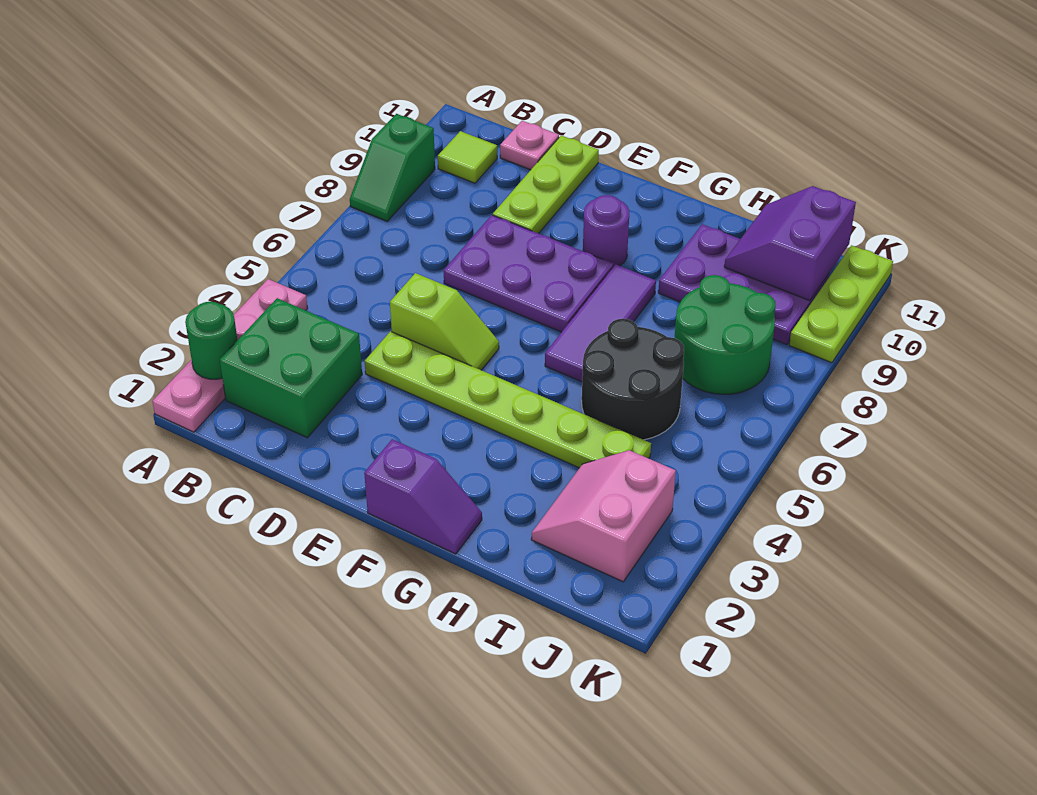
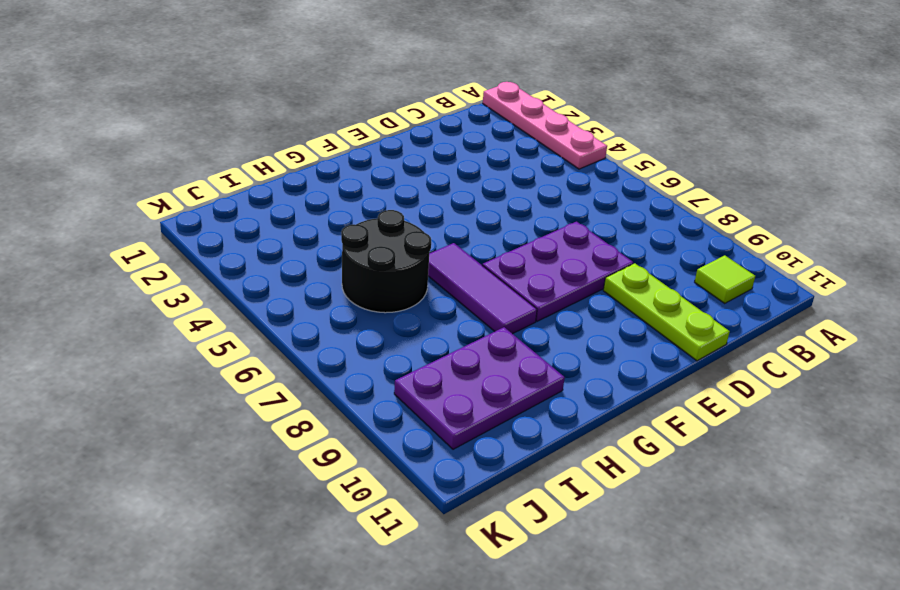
none -> green slope A8:A9 level 1 top 9
none -> green brick B2:C3 level 1
none -> pink plate C11 level 1

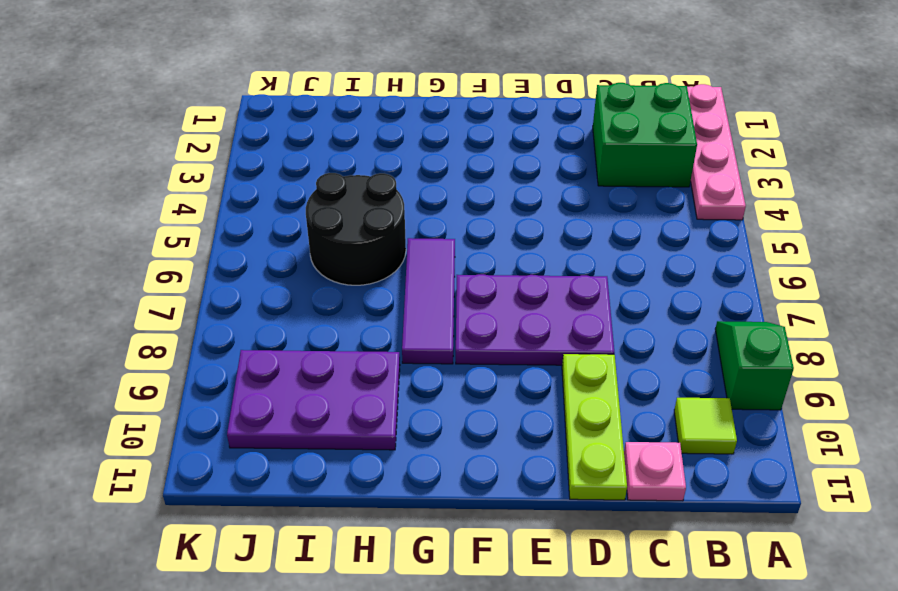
none -> lime plate D4:I4 level 1
none -> lime slope D5:E5 level 1 top D
none -> purple slope F1:G1 level 1 top F

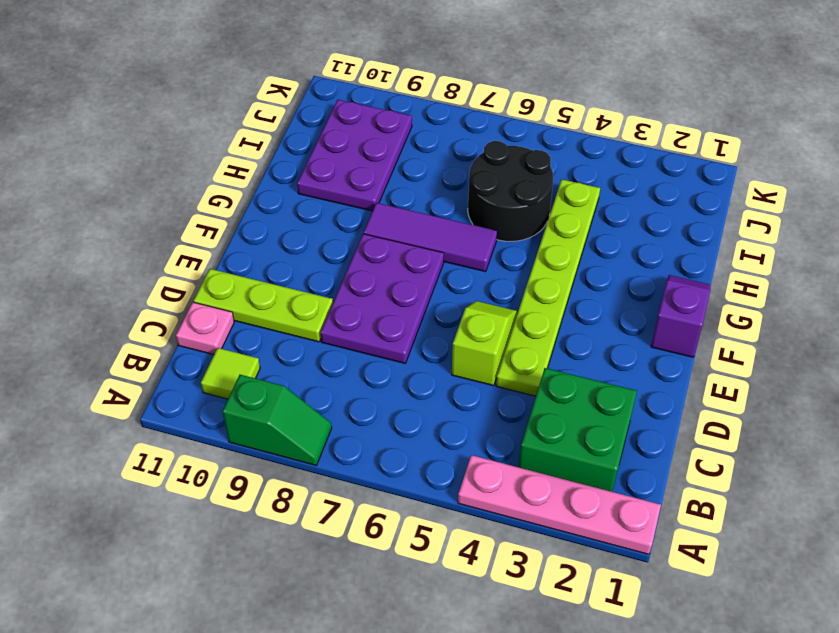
none -> purple round brick F9 level 1
none -> pink slope I2:J3 level 1 top J
none -> green round brick I7:J8 level 1

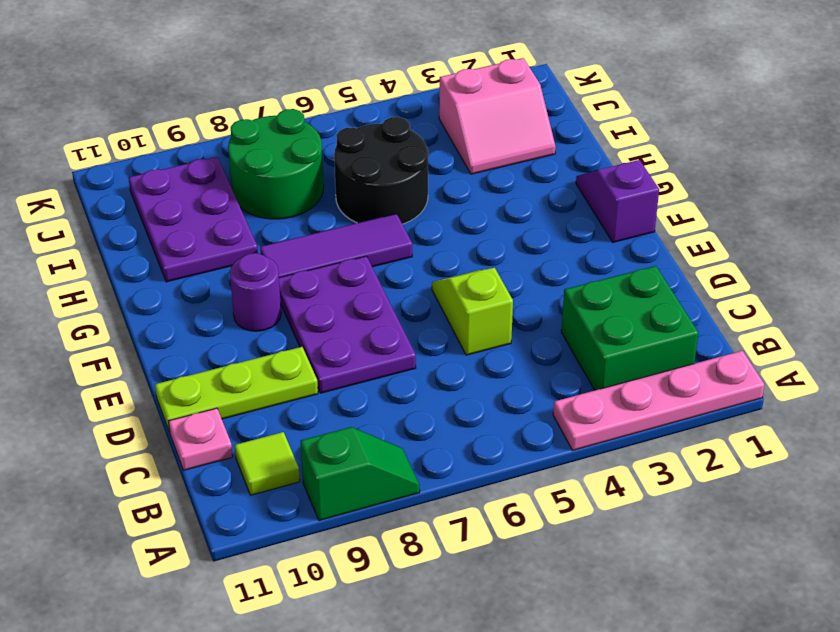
none -> lime plate D4:I4 level 1
none -> lime plate K9:K11 level 1
none -> green round brick A2 level 2

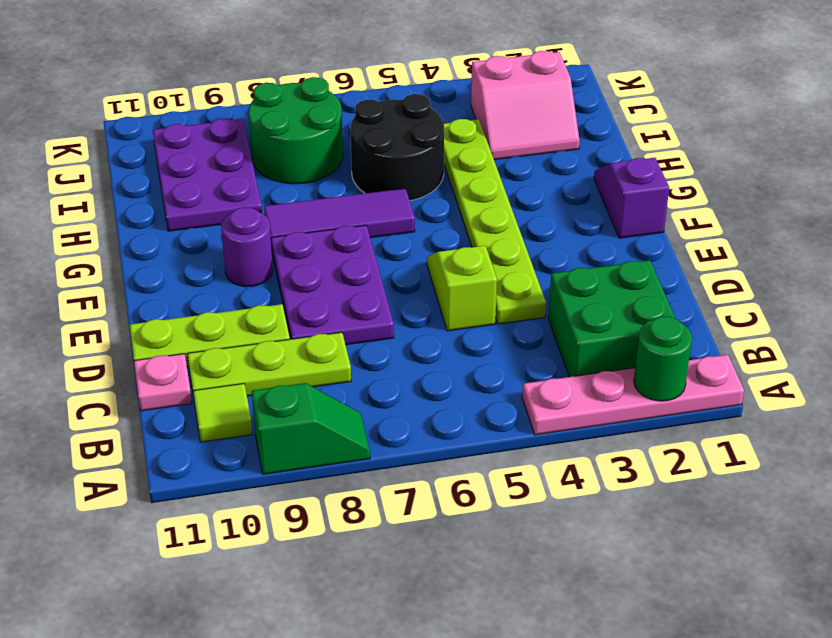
lime plate C8:C10 level 1 -> lime plate K9:K11 level 1
none -> purple slope I10:J11 level 2 top J

